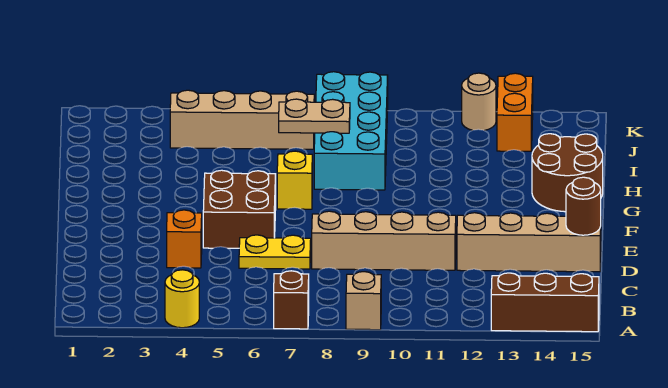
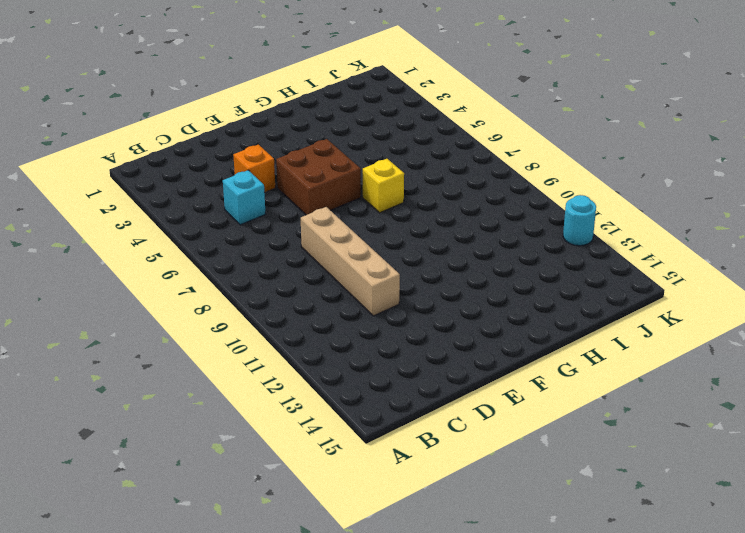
cyan brick C5 level 1 -> none
cyan round brick K12 level 1 -> tan round brick K12 level 1
none -> yellow round brick A4 level 1
none -> brown brick A7 level 1
none -> tan brick A9 level 1

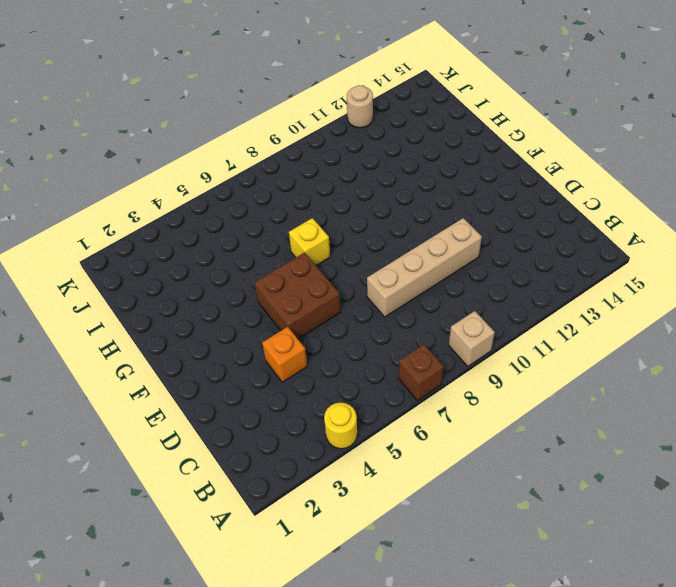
none -> brown brick A13:A15 level 1
none -> yellow plate D6:D7 level 1
none -> tan brick D12:D15 level 1

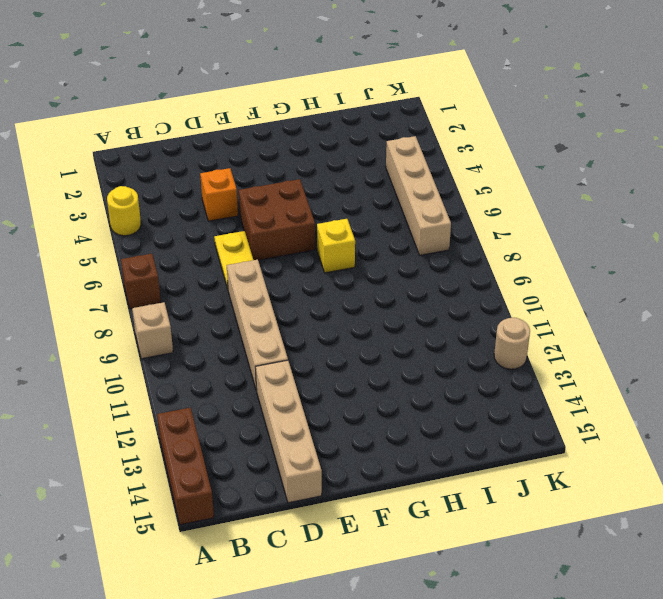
none -> brown round brick G14:H15 level 1
none -> cyan brick H8:K9 level 1
none -> orange brick J13:K13 level 1

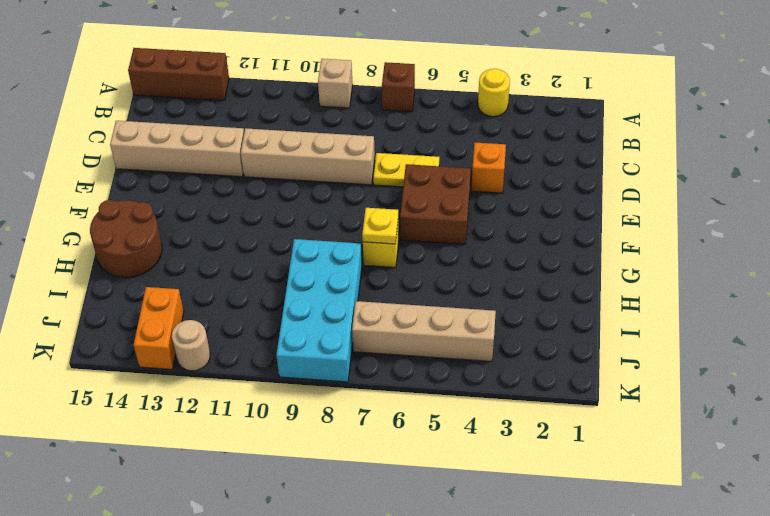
yellow plate G7 level 2 -> none
none -> brown round brick D15 level 2
none -> tan plate I7:I8 level 2

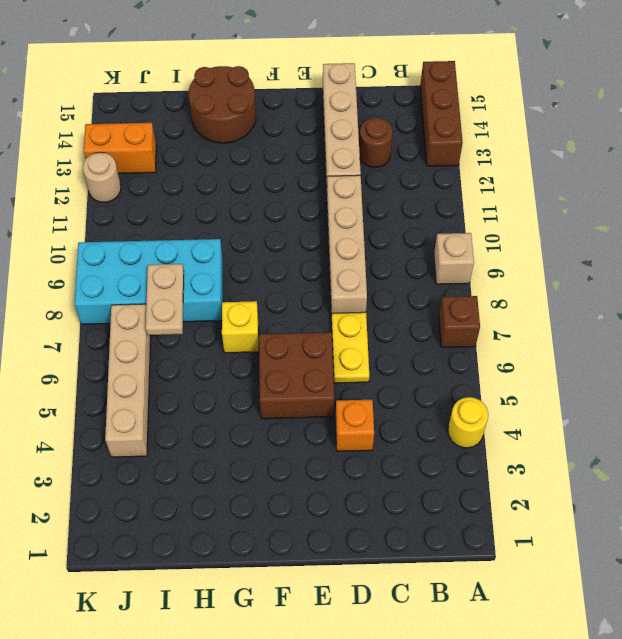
brown round brick C13 level 1 -> brown round brick D15 level 2

